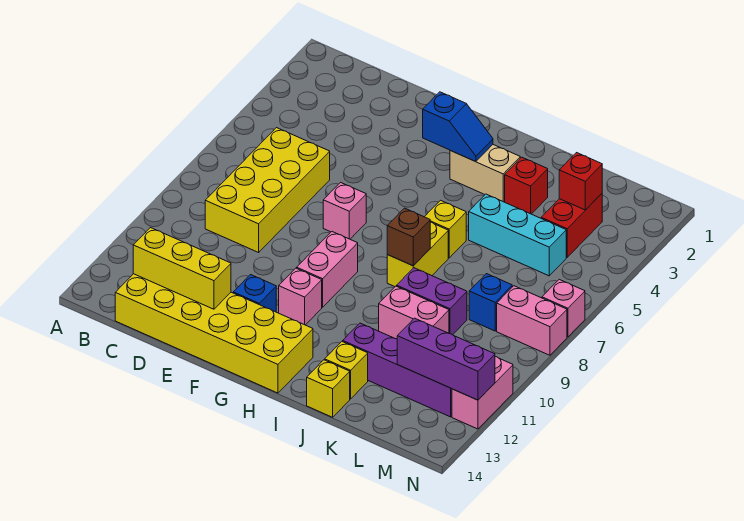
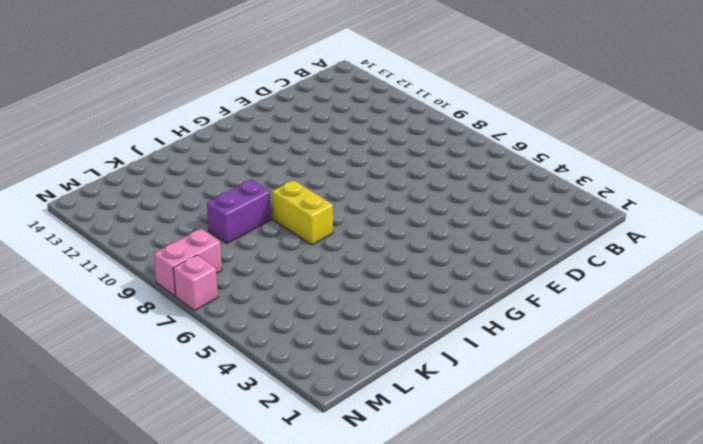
none -> yellow brick C6:D9 level 1
none -> yellow brick C13:H14 level 1
none -> pink brick F7 level 1

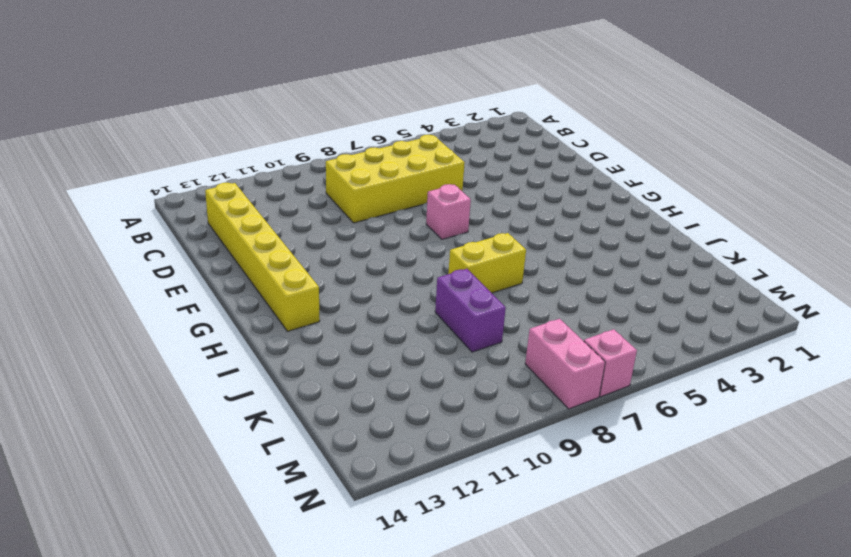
yellow brick C13:H13 level 1 -> yellow brick C13:H14 level 1
none -> blue brick F12 level 1
none -> pink brick G9:G10 level 1
none -> pink brick G11 level 1

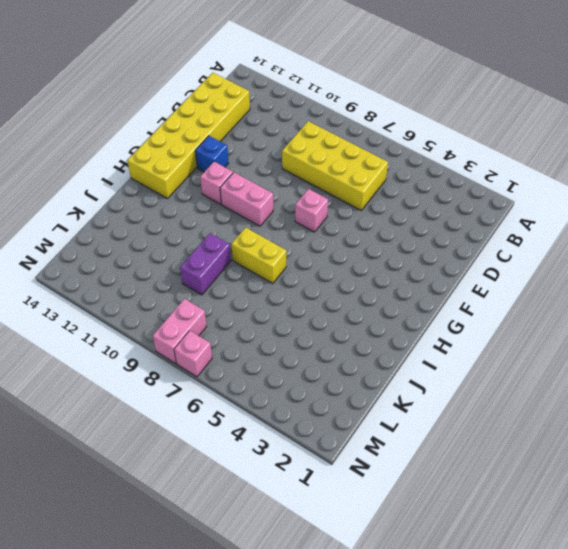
none -> tan brick H3:I3 level 1
none -> yellow brick I6 level 1
none -> red brick J3 level 1

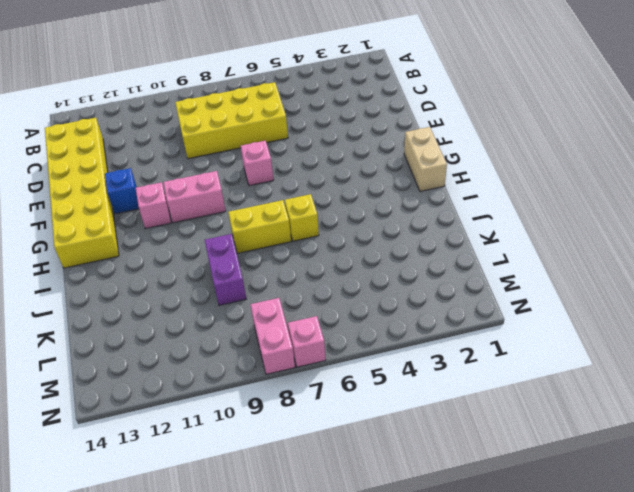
tan brick G1:H1 level 1 -> tan brick H3:I3 level 1
none -> red brick J3 level 1
none -> cyan brick J5:L5 level 1
none -> pink brick J10:K10 level 1

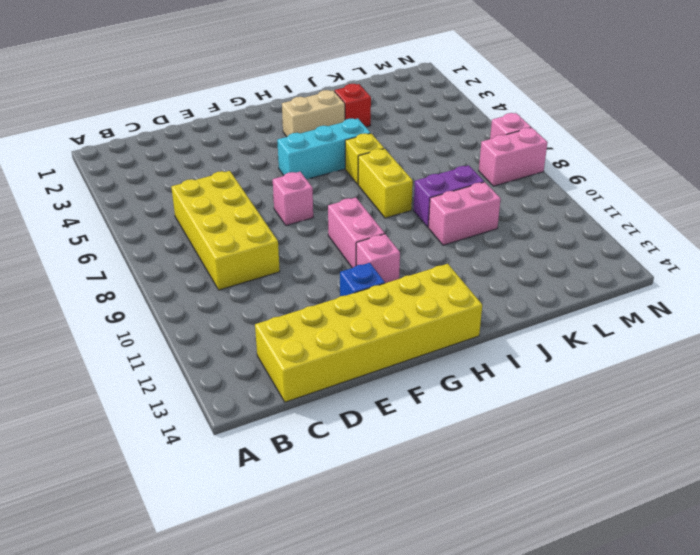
cyan brick G5:I5 level 1 -> cyan brick J5:L5 level 1
none -> purple brick J12:M12 level 1
none -> yellow brick J13 level 1
none -> yellow brick J14 level 1

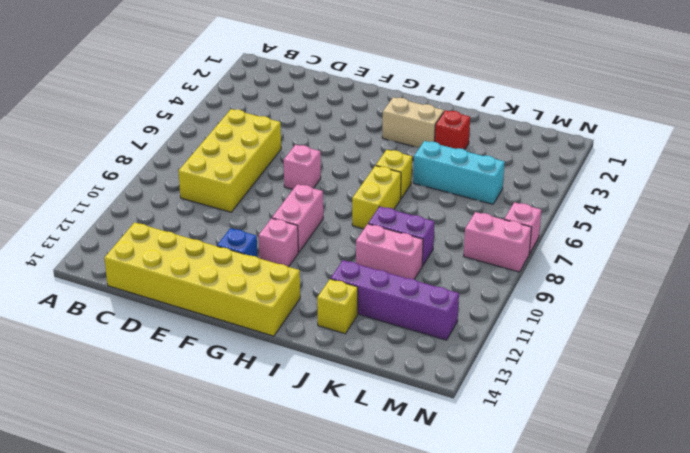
none -> yellow brick J14 level 1
none -> red brick L3:L4 level 1
none -> blue brick L8 level 1

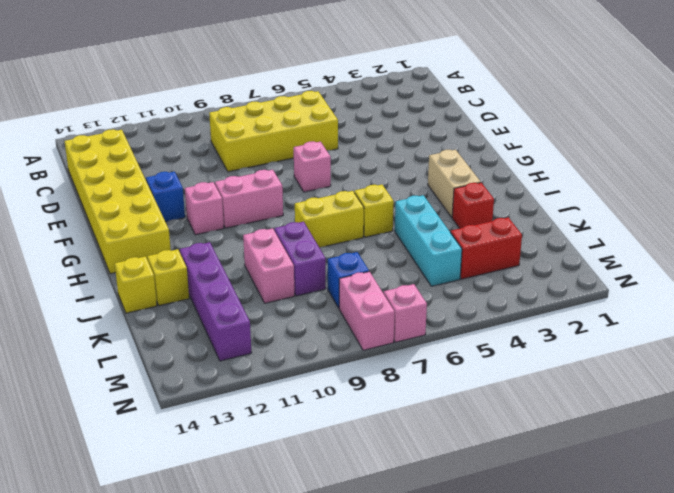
none -> pink brick N11:N12 level 1
none -> yellow brick C13:E13 level 2
none -> blue slope G3:H3 level 2 top G

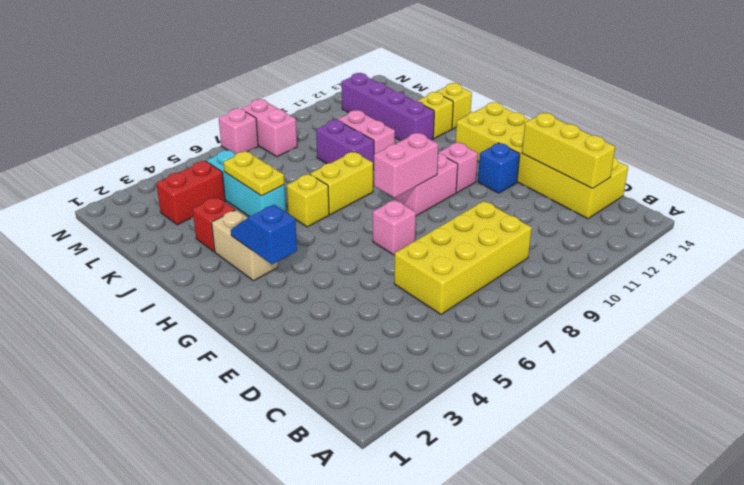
pink brick G8:G9 level 2 -> pink brick N11:N12 level 1
yellow plate J5:K5 level 2 -> none
none -> blue brick L8 level 1
none -> brown brick I8 level 2
none -> red brick L3 level 2

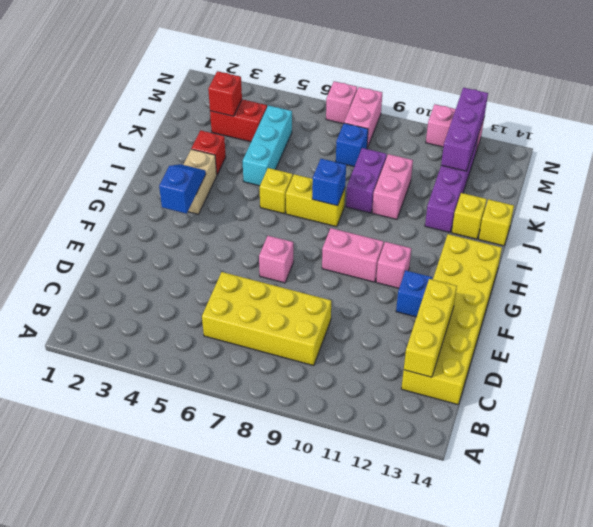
blue brick I8 level 2 -> brown brick I8 level 2

